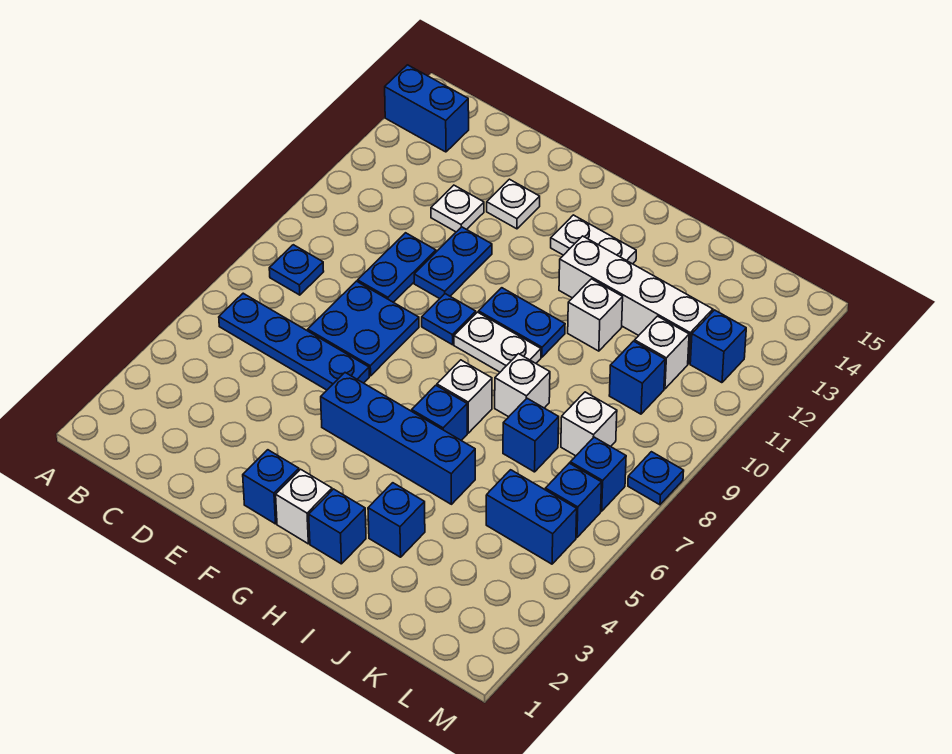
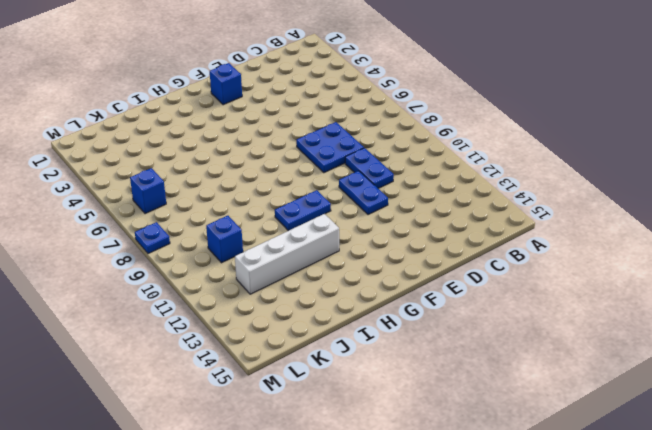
none -> blue brick A14:B14 level 1
none -> blue plate B6:E6 level 1
none -> blue plate B8 level 1
none -> white plate D12 level 1

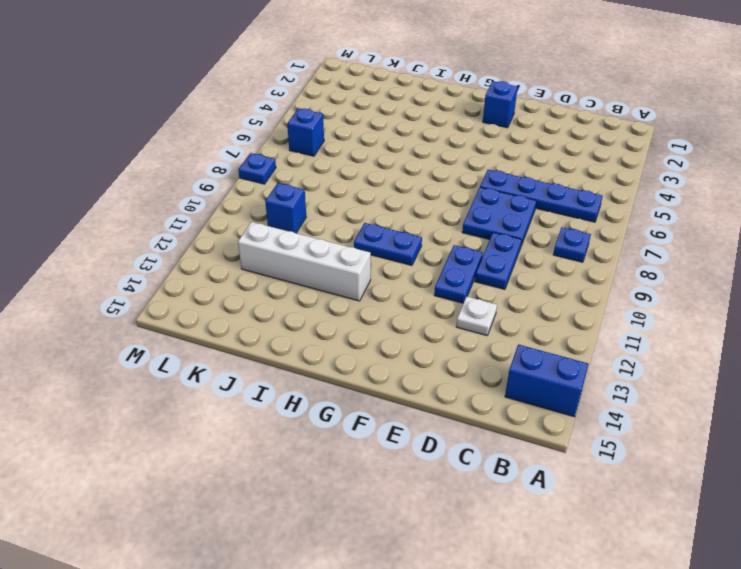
none -> white plate E13 level 1
none -> blue brick F5:I5 level 1
none -> blue plate F9 level 1
none -> white brick G2 level 1

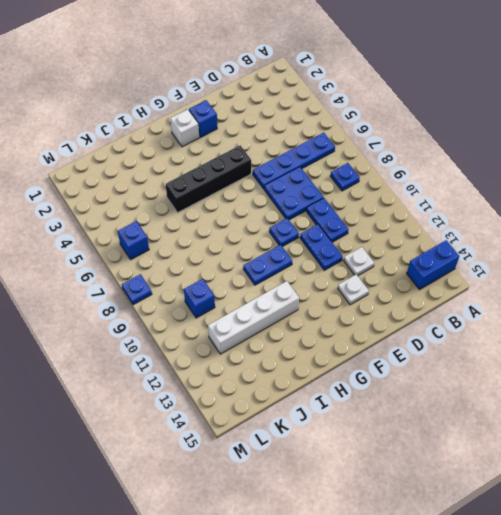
black brick F5:I5 level 1 -> blue brick F5:I5 level 1
none -> white plate G9:H9 level 1
none -> white plate G13:H13 level 1
none -> blue brick H2 level 1
none -> blue brick H6 level 1

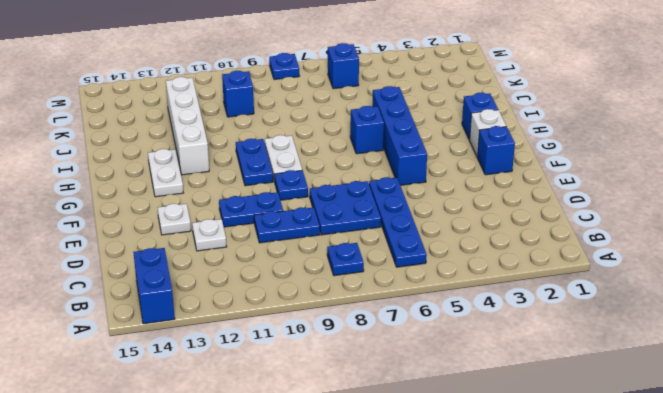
none -> white brick H7 level 1
none -> blue brick I3 level 1
none -> white brick I8 level 1
none -> white brick I11 level 1

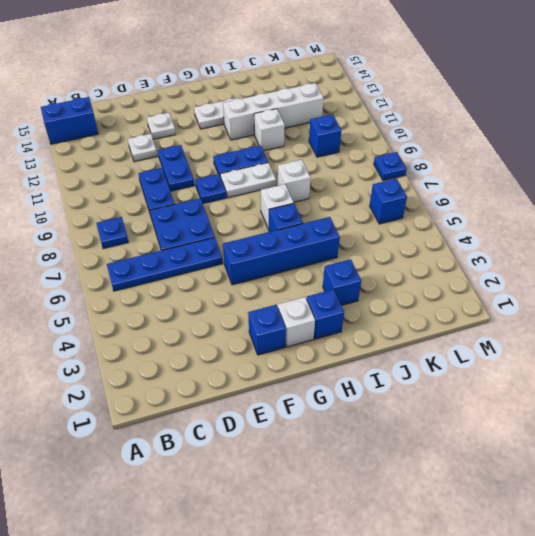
none -> blue brick J7 level 1
none -> blue brick K5:L5 level 1
none -> white brick K8 level 1
none -> white brick K11 level 1

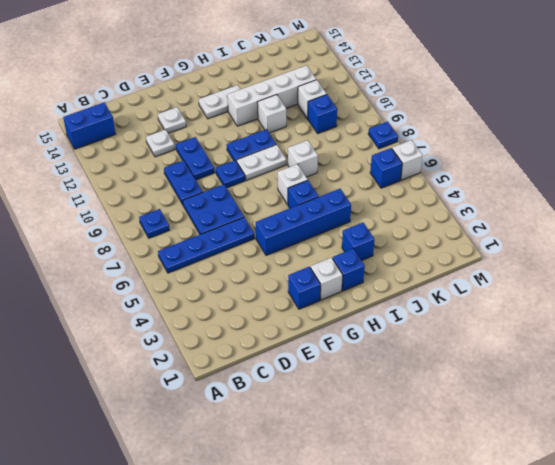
white brick M6 level 1 -> white brick K8 level 1
none -> blue brick J7 level 1
none -> blue brick K5:L5 level 1
none -> blue brick L7 level 1
none -> blue brick L12 level 1

